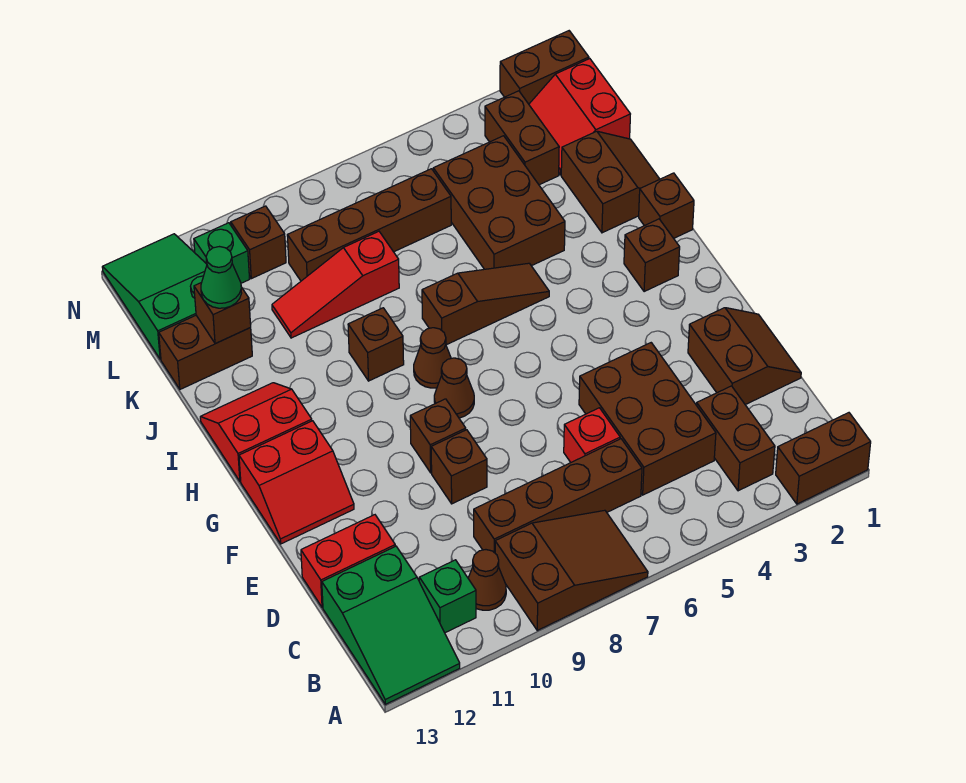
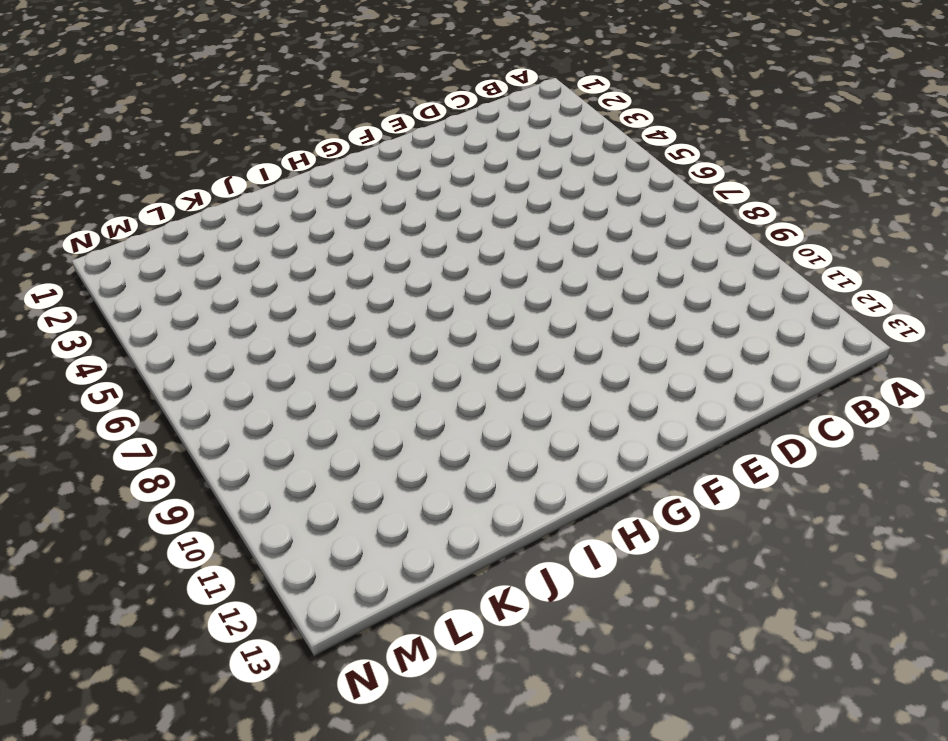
none -> brown brick A1:A2 level 1
none -> brown slope A7:B9 level 1 top 9
none -> green slope A12:C13 level 1 top C
none -> brown brick B3:C3 level 1

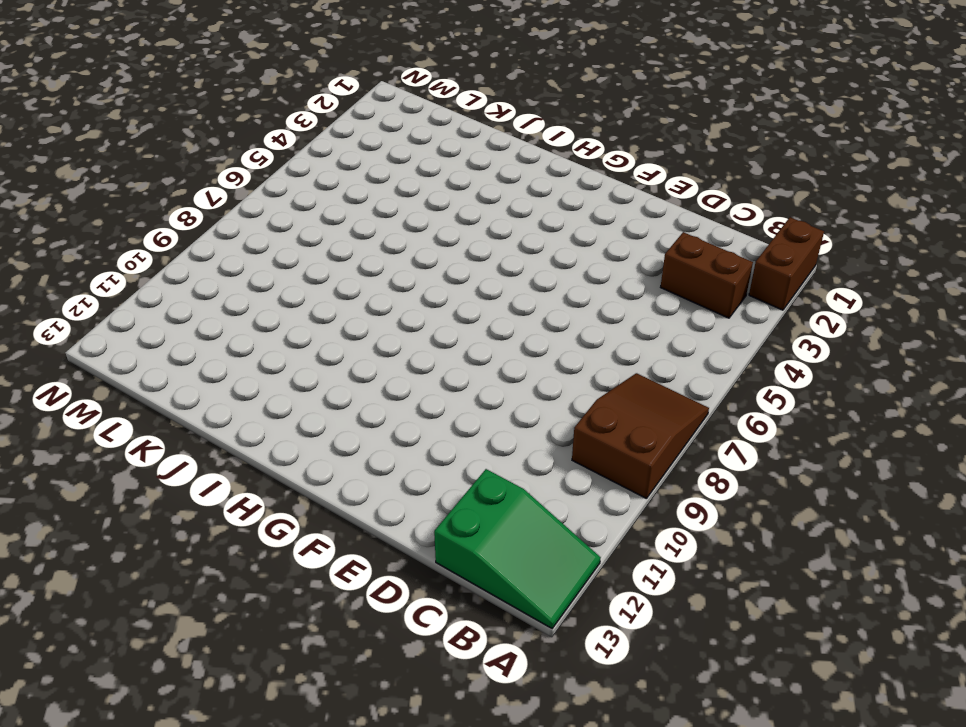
none -> brown cone B10 level 1
none -> green brick B11 level 1
none -> brown brick C4:E5 level 1
none -> brown brick C6:C9 level 1

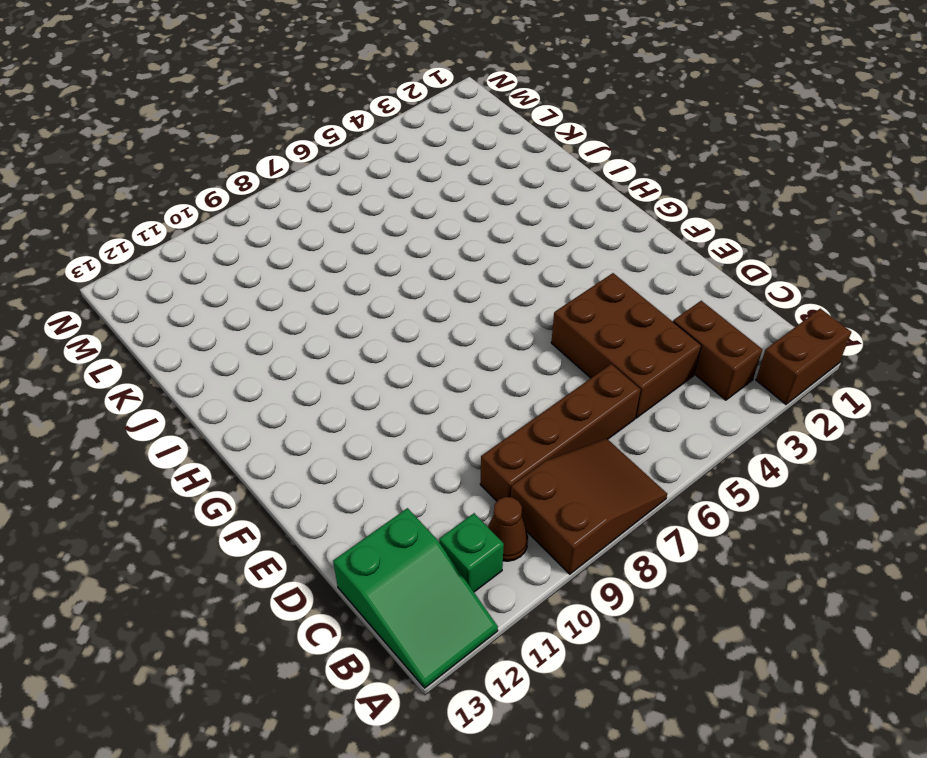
none -> brown slope D1:E2 level 1 top 2
none -> red brick D6 level 1
none -> red brick D12:D13 level 1
none -> brown brick E9 level 1

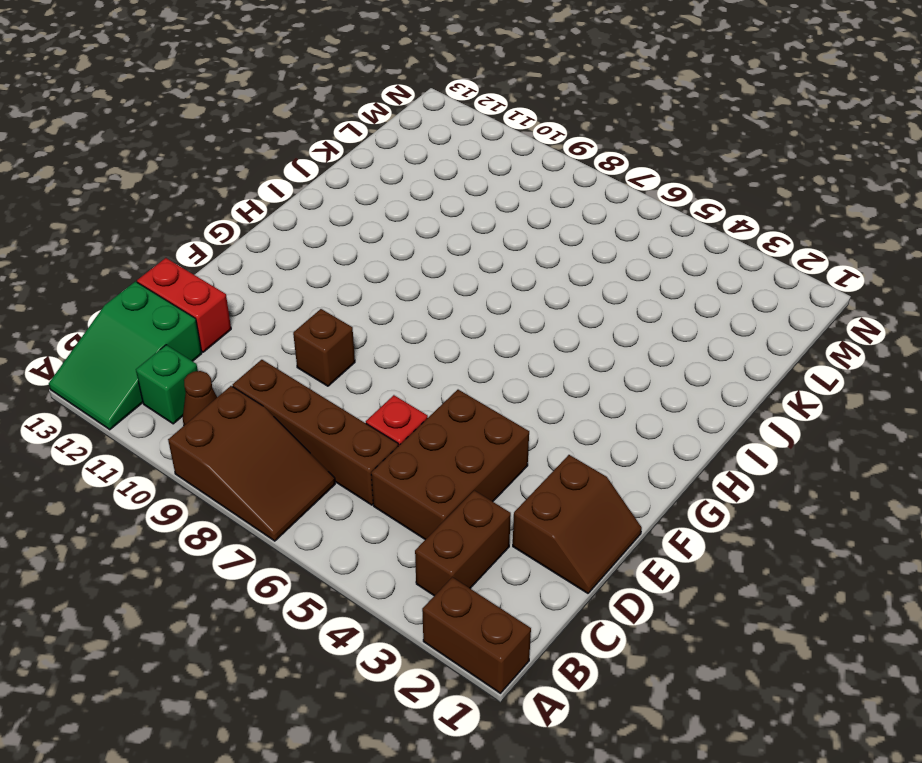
none -> brown brick F9 level 1
none -> red slope F12:G13 level 1 top G
none -> brown cone G8 level 1
none -> brown brick H2 level 1

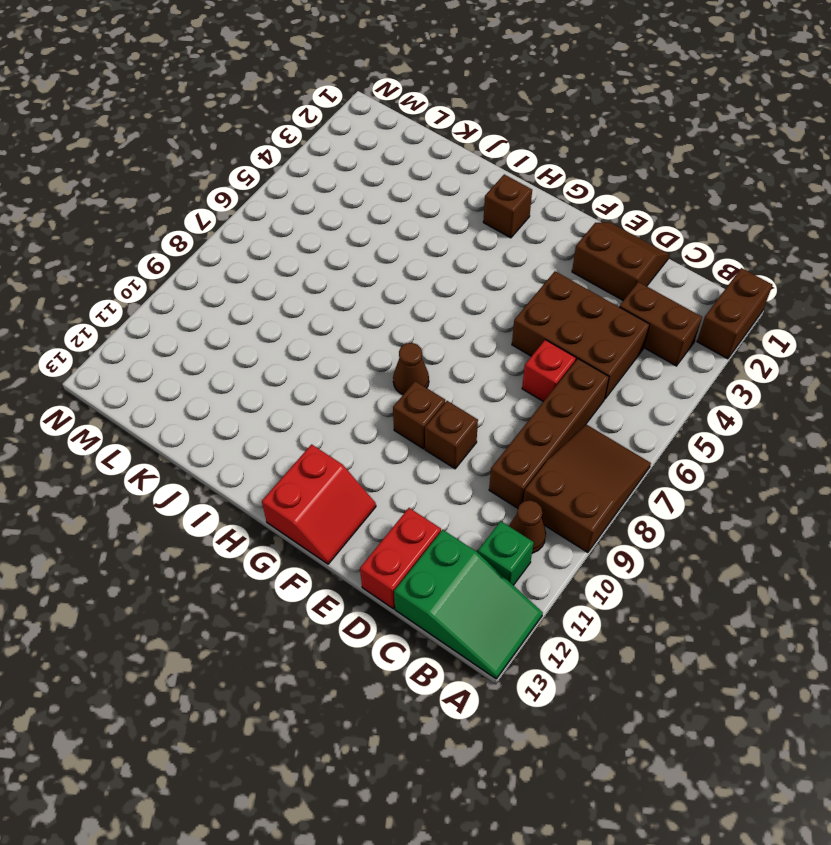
none -> brown cone H8 level 1
none -> red slope H12:I13 level 1 top H
none -> brown brick I1 level 1
none -> brown slope I5:I7 level 1 top 7

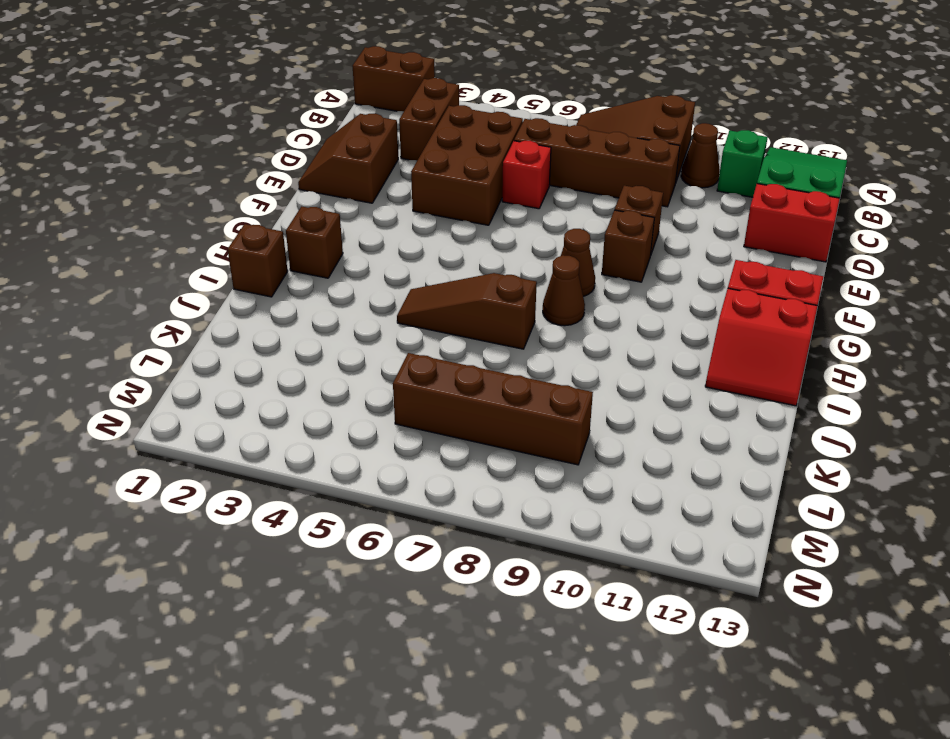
none -> brown brick I9 level 1
none -> brown slope J1:K2 level 1 top 2
none -> brown brick J4:L5 level 1
none -> red slope K8:K10 level 1 top 8

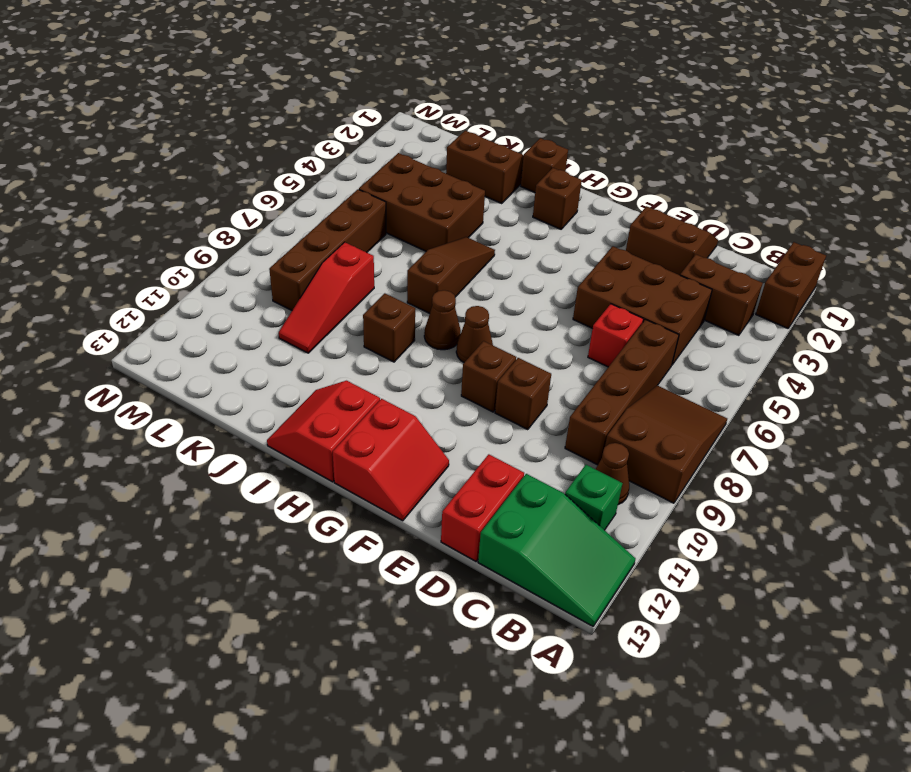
none -> brown brick K12:K13 level 1
none -> red slope L1:M2 level 1 top 1
none -> brown brick L3:M3 level 1
none -> green slope L12:N13 level 1 top L

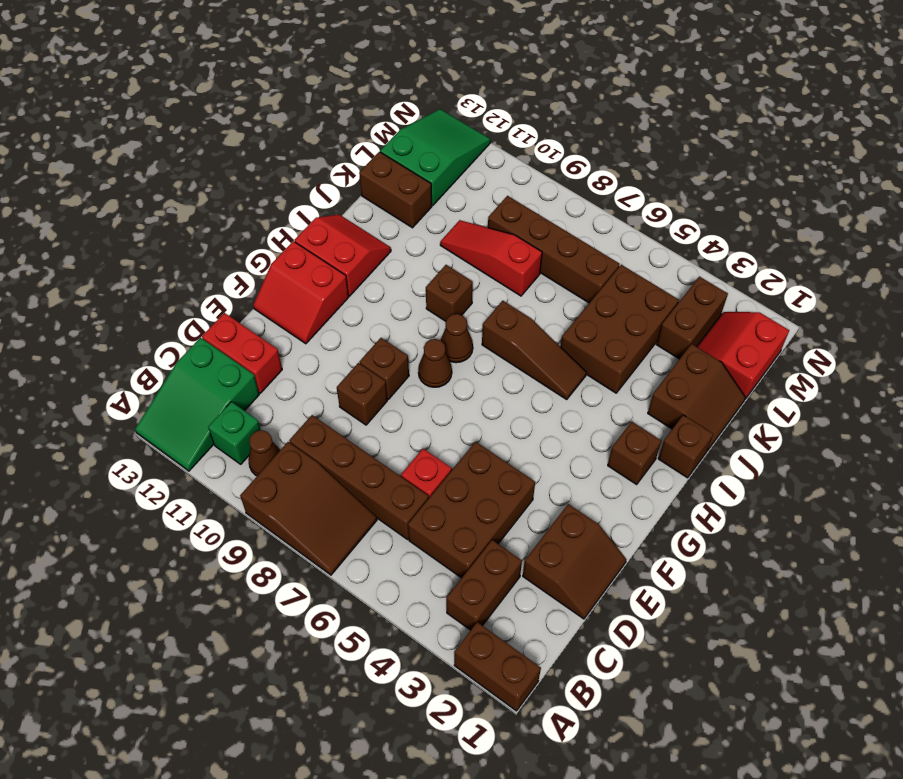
none -> brown brick M10 level 1
none -> green brick M11 level 1
none -> brown brick N1:N2 level 1
none -> brown brick K12 level 2

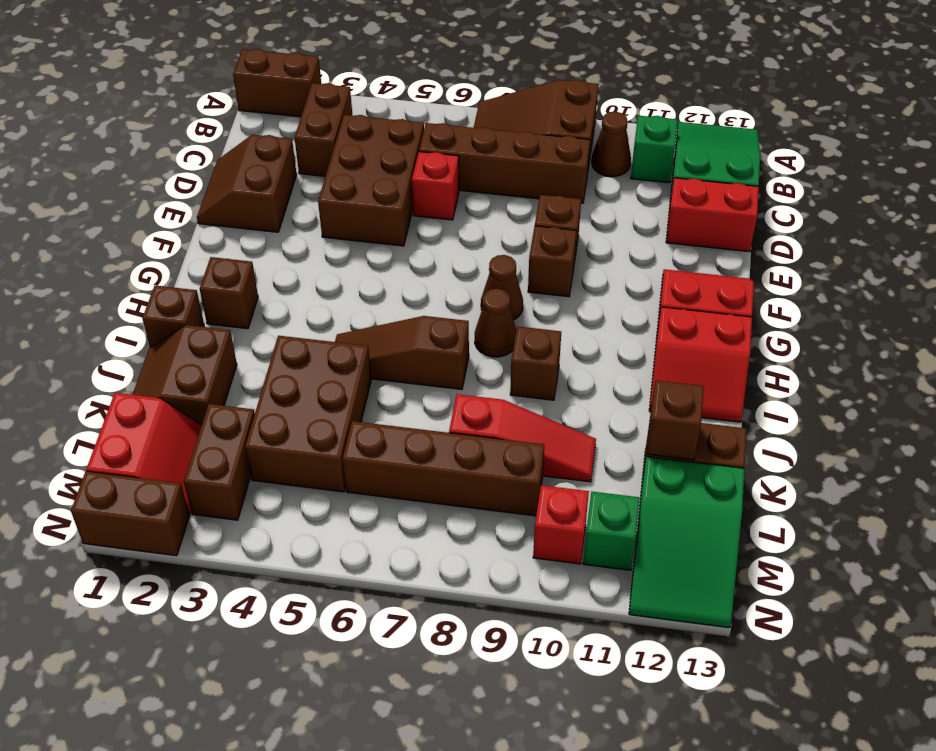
red brick M10 level 1 -> brown brick M10 level 1
none -> green cone K12 level 3

